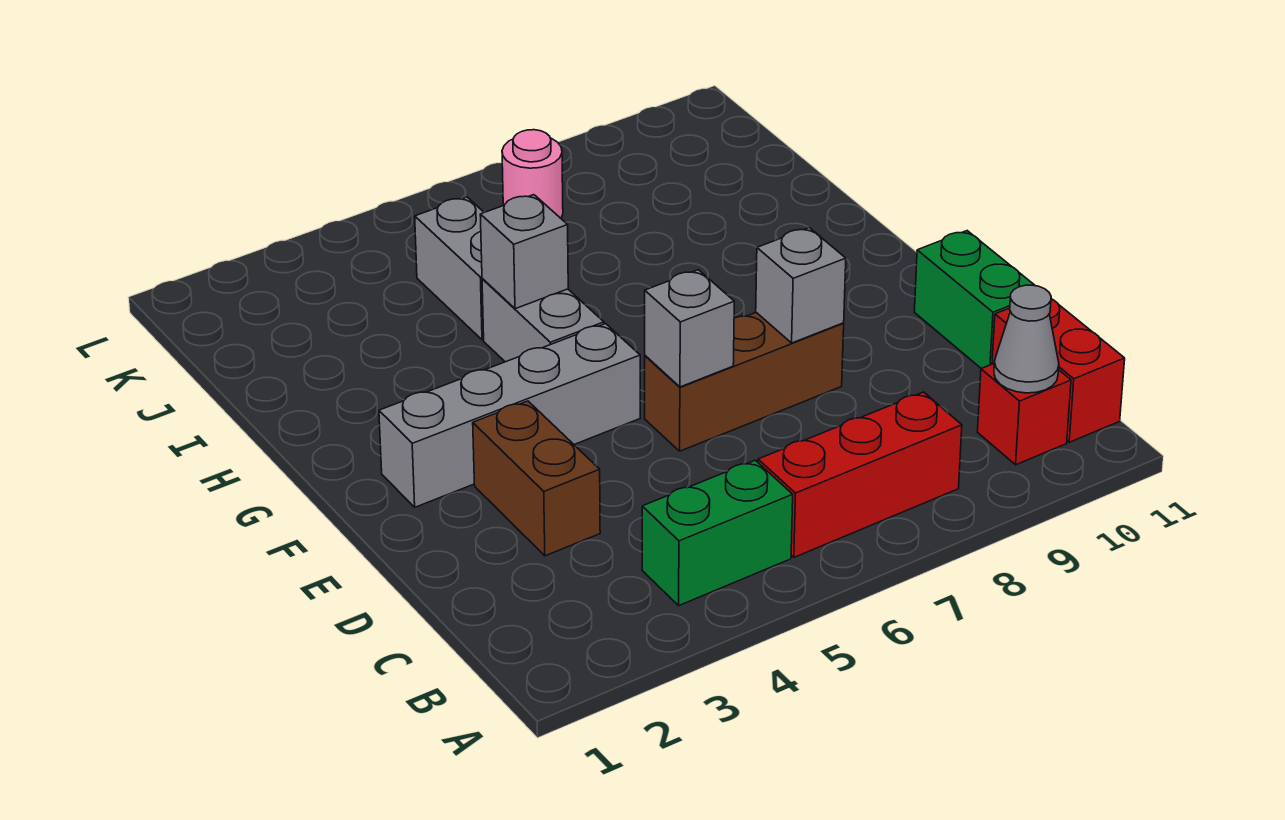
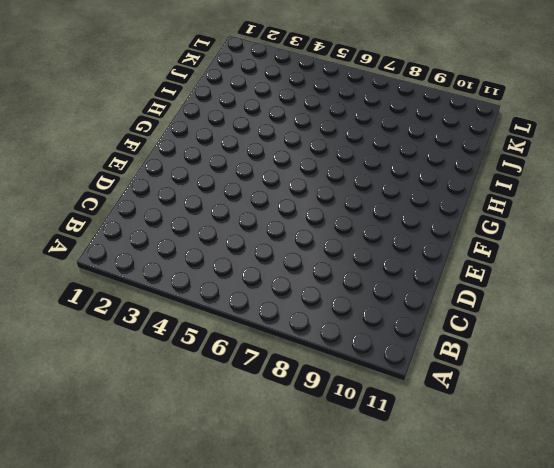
none -> green brick B4:B5 level 1
none -> red brick B6:B8 level 1
none -> red brick B10 level 1

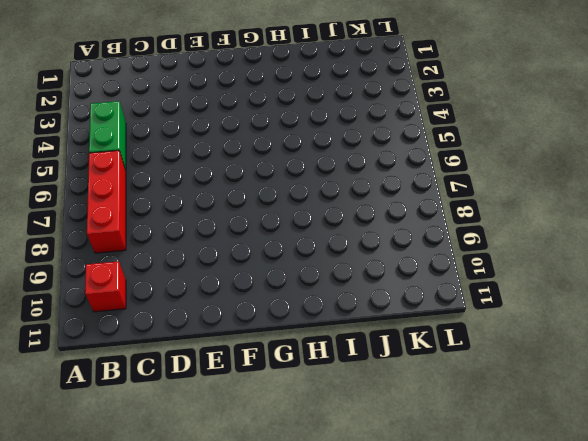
none -> red brick B11:C11 level 1
none -> brown brick D3:E3 level 1
none -> green brick D11:E11 level 1

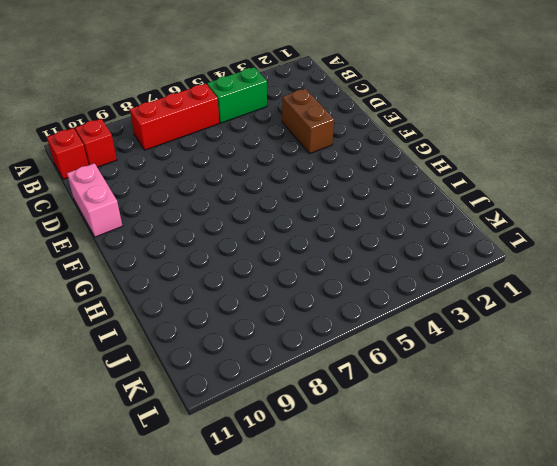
red brick B11 level 1 -> red brick B11:C11 level 1
pink brick D11:E11 level 1 -> green brick D11:E11 level 1
none -> brown brick E6:E8 level 1
none -> grey brick F2:F5 level 1
none -> grey brick G5:H5 level 1

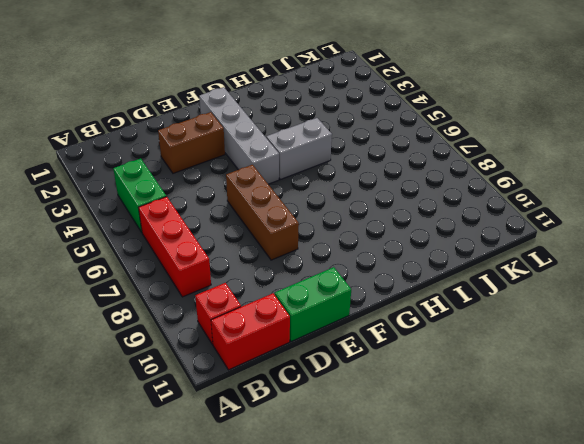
none -> grey brick I5:J5 level 1
none -> pink round brick K7 level 1
none -> grey cone B10 level 2

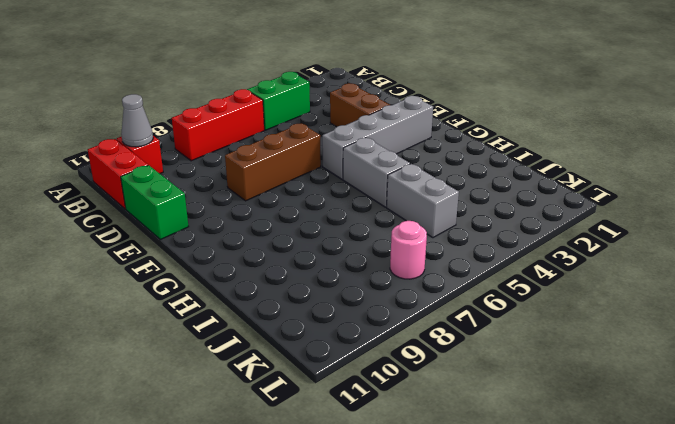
none -> grey brick E6 level 2
none -> grey brick E8 level 2
none -> grey brick H5 level 2

